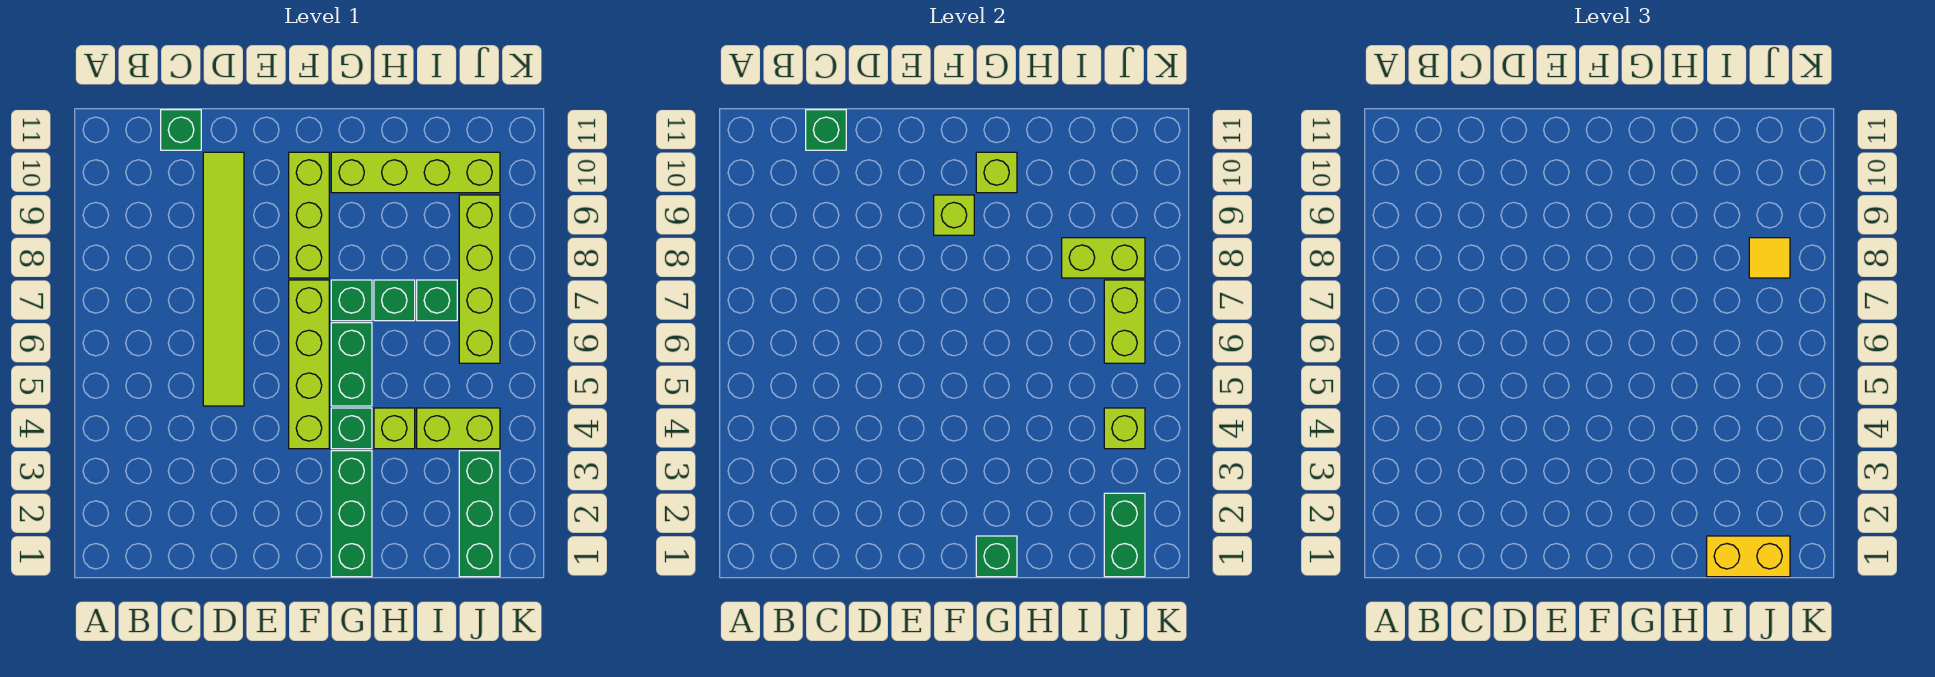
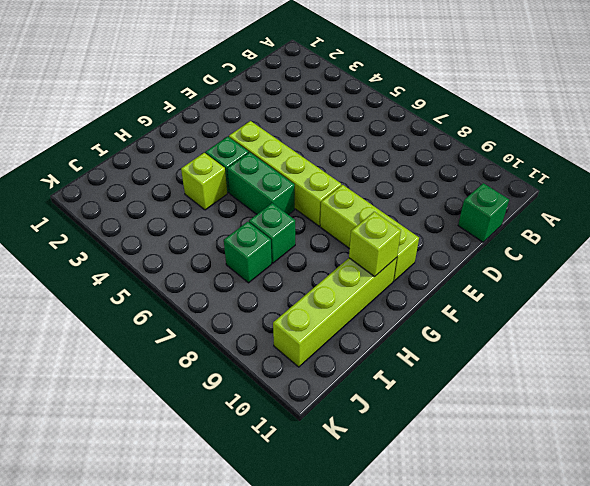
none -> lime tile D5:D10 level 1
none -> green brick G1:G3 level 1
none -> green brick G7 level 1

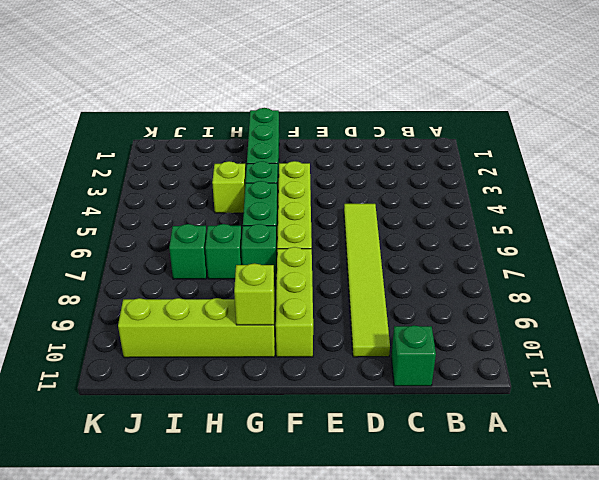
none -> lime brick I4:J4 level 1
none -> green brick J1:J3 level 1
none -> lime brick J6:J9 level 1

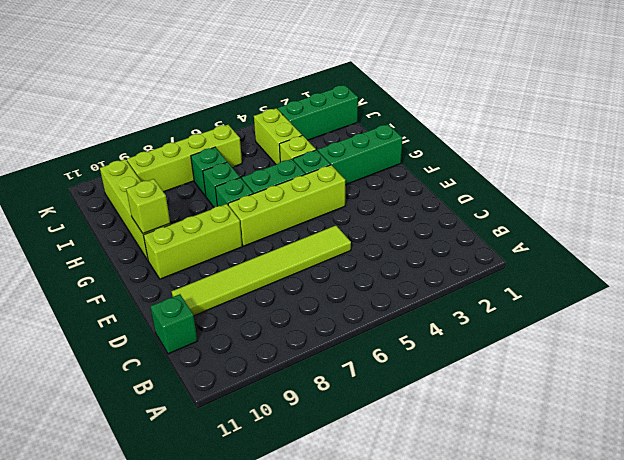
none -> green brick C11 level 2
none -> lime brick F9 level 2
none -> green brick G1 level 2

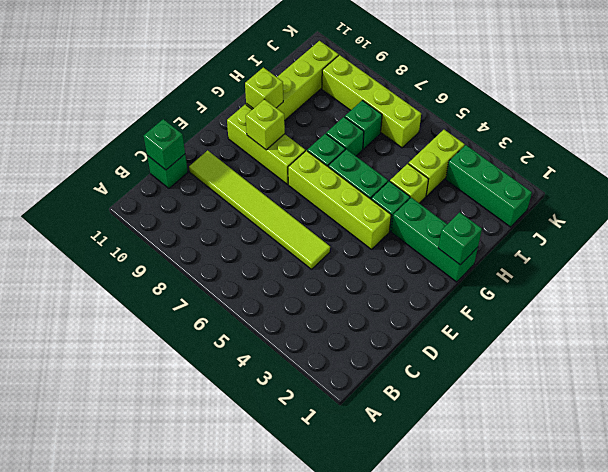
none -> lime brick I8:J8 level 2
none -> green brick J1:J2 level 2
none -> lime brick J4 level 2

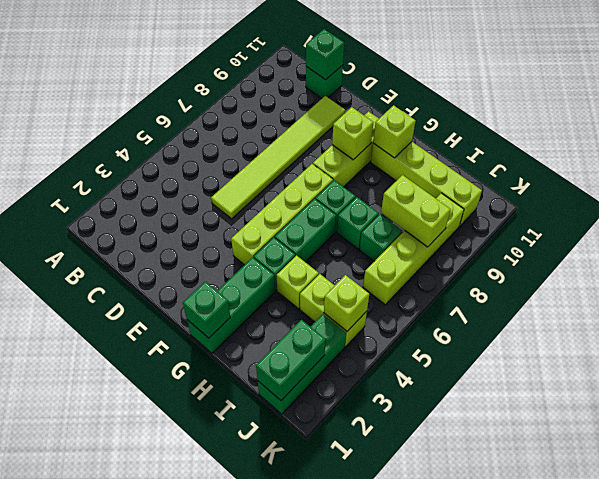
none -> lime brick J6:J7 level 2
none -> yellow brick I1:J1 level 3
none -> yellow tile J8 level 3

